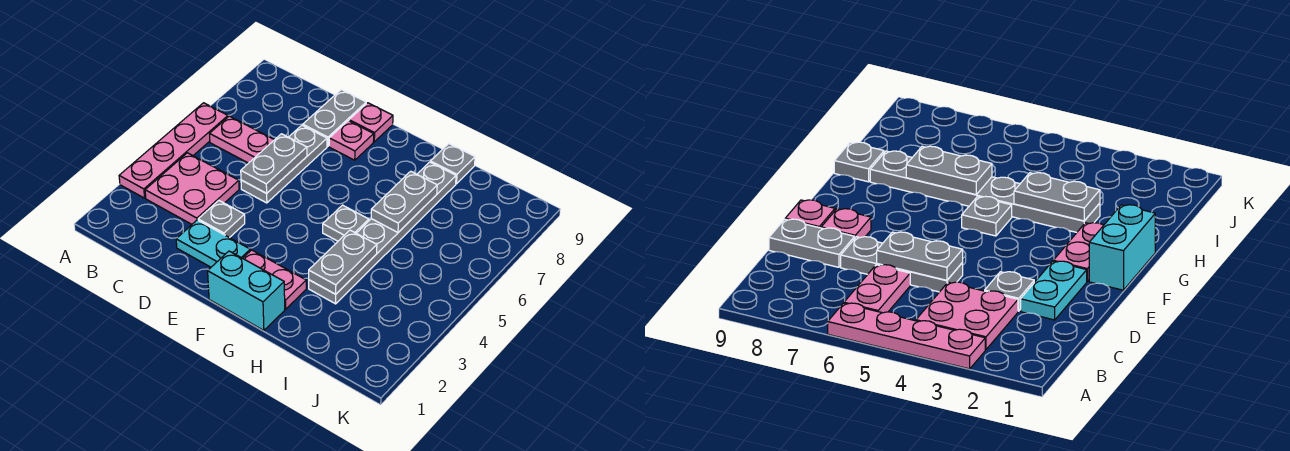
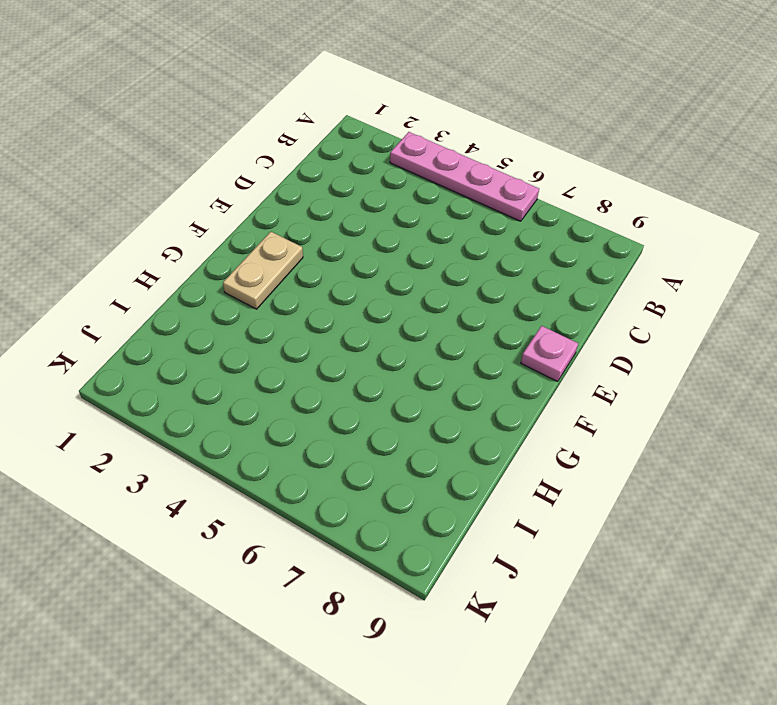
tan plate F2:G2 level 1 -> pink plate F2:G2 level 1
none -> pink plate B3:C4 level 1
none -> pink plate B6:C6 level 1
none -> cyan plate D2:E2 level 1

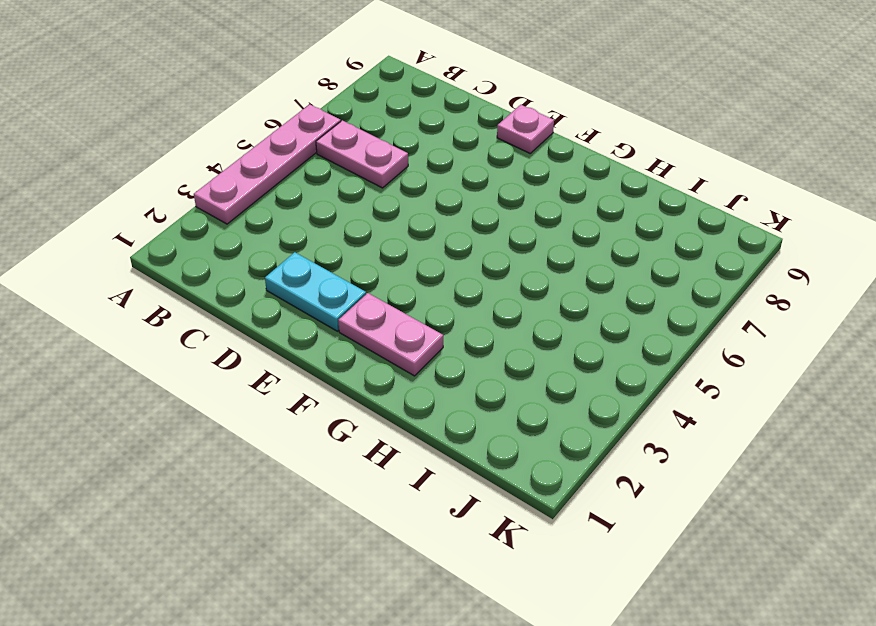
none -> pink plate B3:C4 level 1
none -> grey plate D3 level 1
none -> grey plate D5:D7 level 1

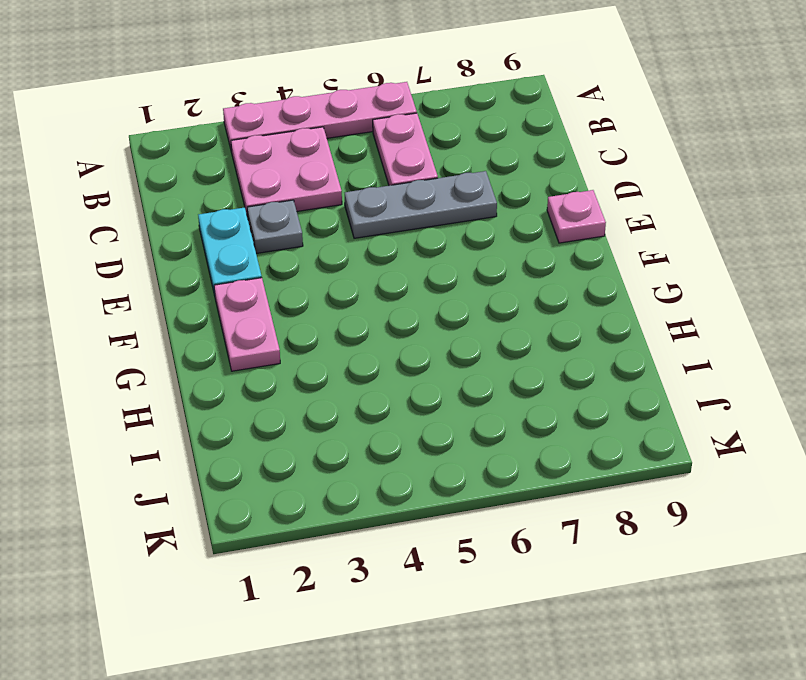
none -> grey plate D8:D9 level 1
none -> pink plate E8 level 1
none -> cyan brick F1:G1 level 1

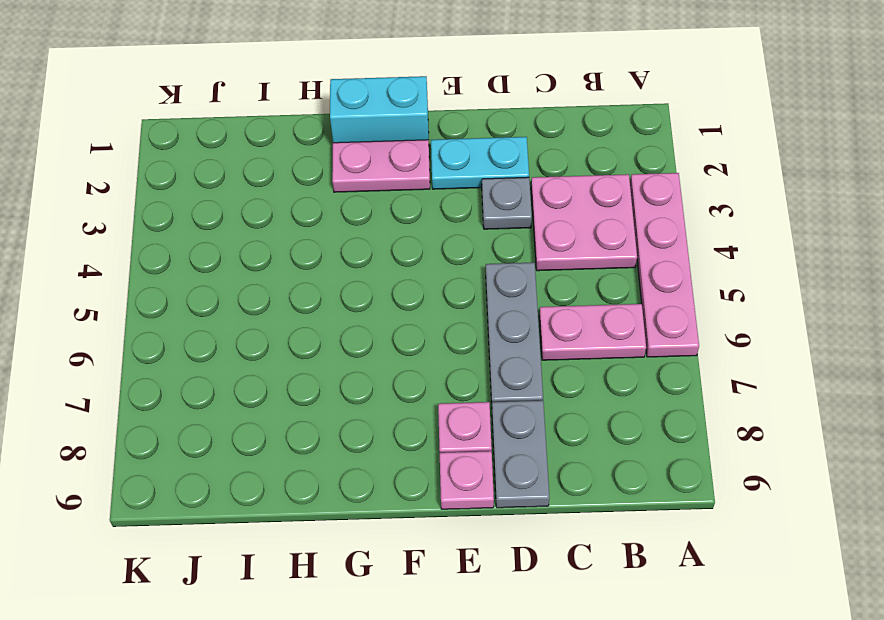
none -> grey plate G5 level 1
none -> grey plate H3:H8 level 1
none -> grey plate H9 level 1

